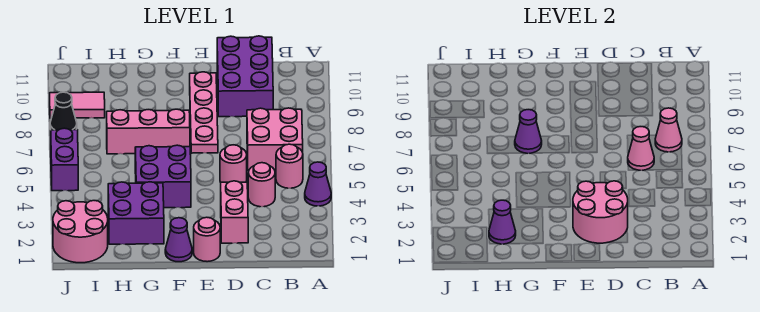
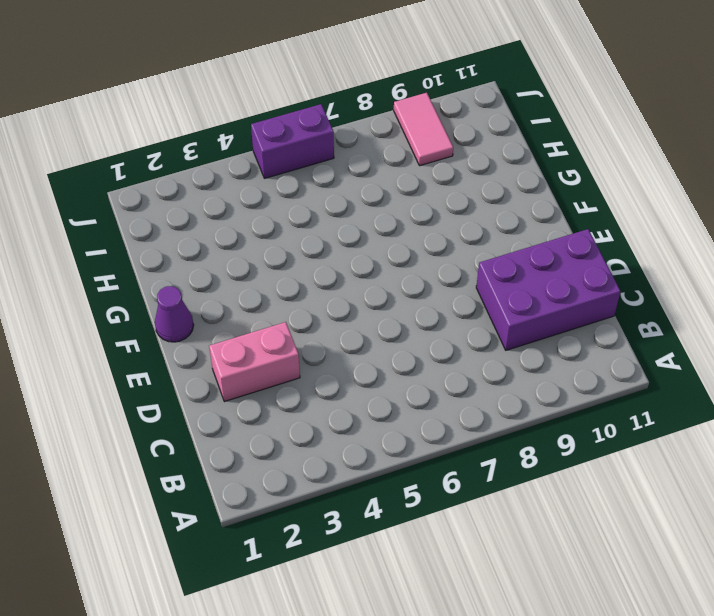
none -> purple cone A4 level 1
none -> pink round brick B5 level 1
none -> pink brick B6:C7 level 1

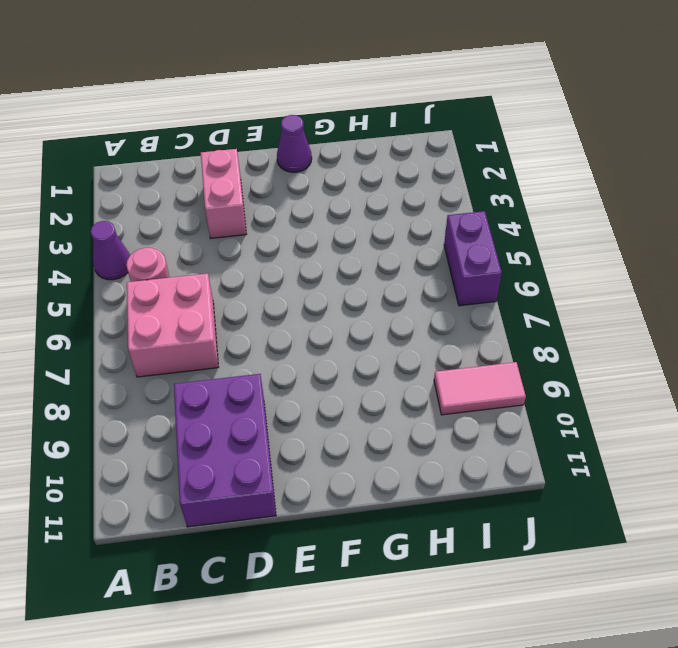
none -> pink round brick C4 level 1
none -> pink round brick D5 level 1
none -> pink round brick E1 level 1

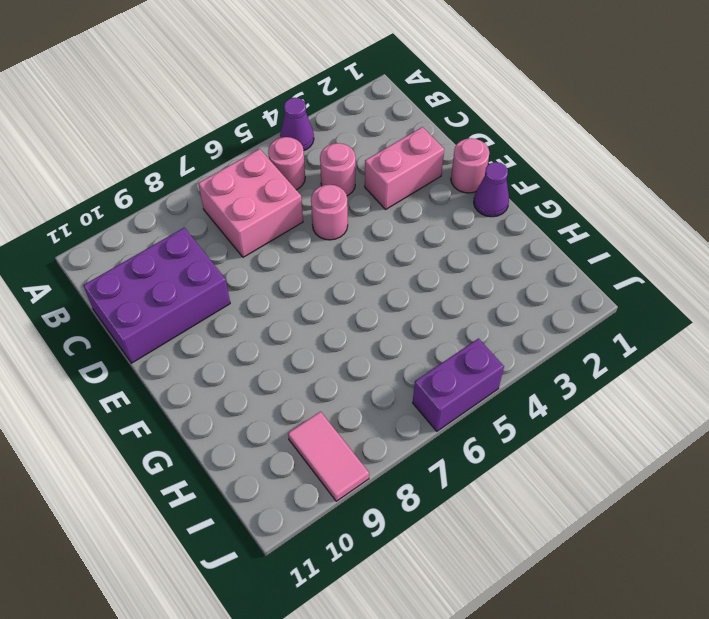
none -> pink plate E7:E10 level 1
none -> purple brick F4:G5 level 1
none -> pink brick F7:H7 level 1

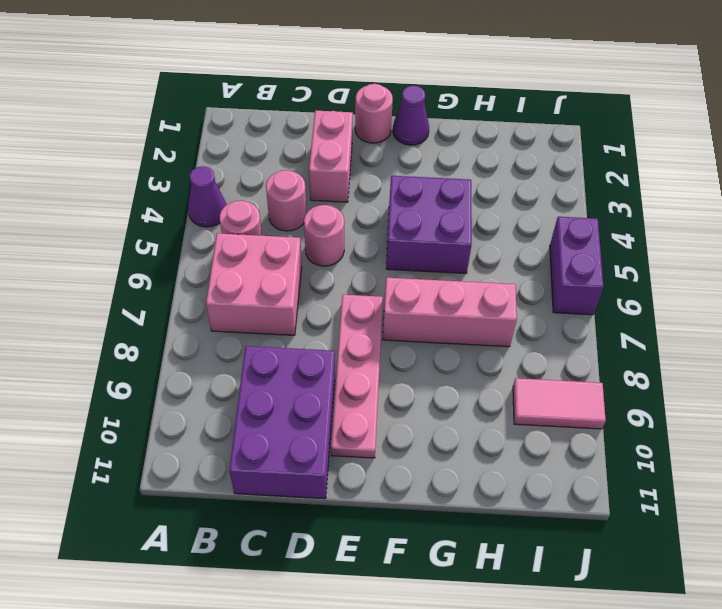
none -> purple brick G2:H3 level 1
none -> pink round brick I1:J2 level 1
none -> black cone J8 level 1

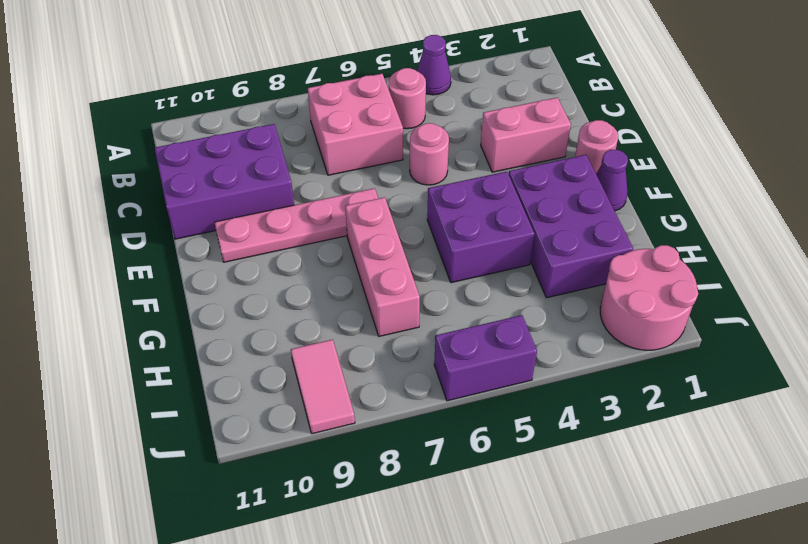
purple brick F2:H3 level 1 -> purple brick G2:H3 level 1
none -> pink round brick C4 level 1
none -> black cone J8 level 1
none -> pink cone B7 level 2

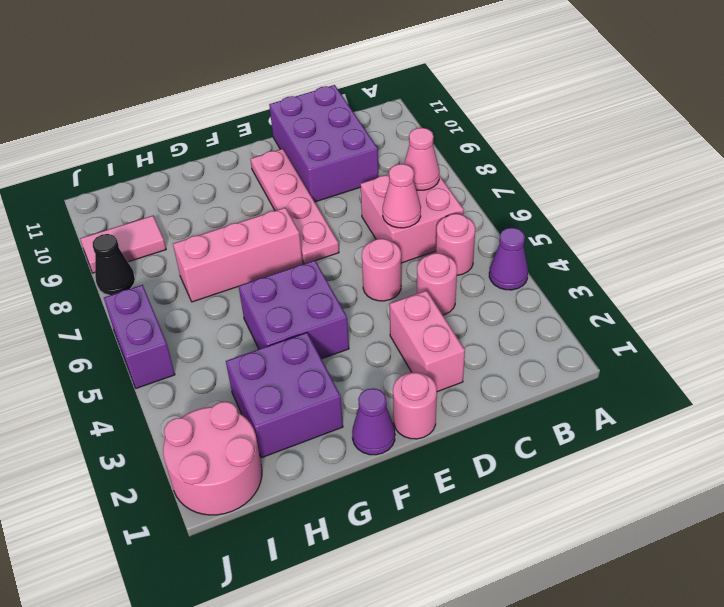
none -> pink round brick D2:E3 level 2
none -> purple cone G7 level 2
none -> purple cone H2 level 2

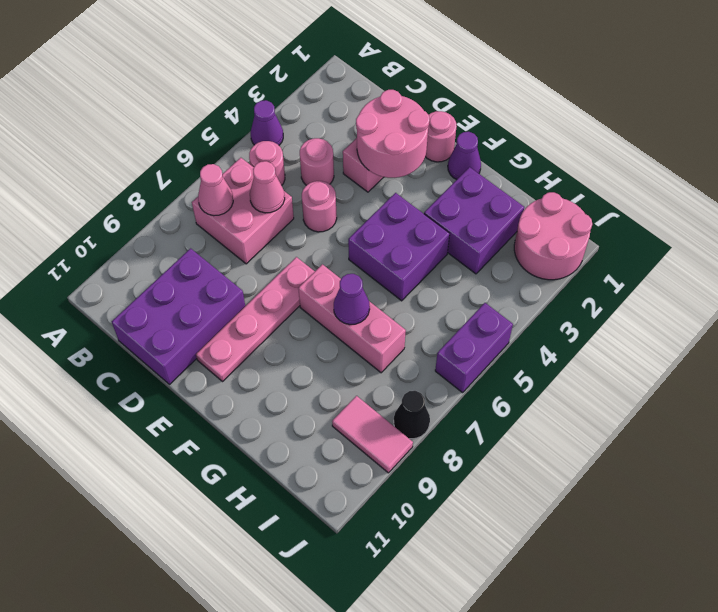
none -> purple cone H2 level 2

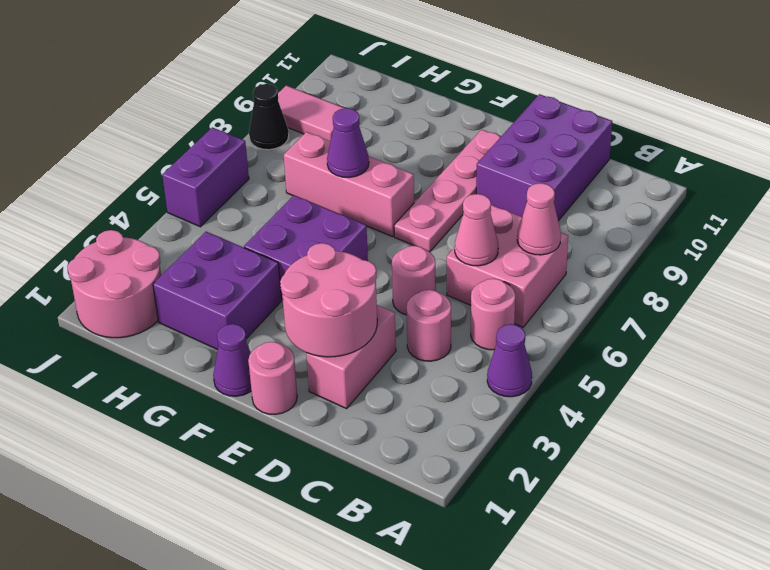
none -> purple cone H2 level 2

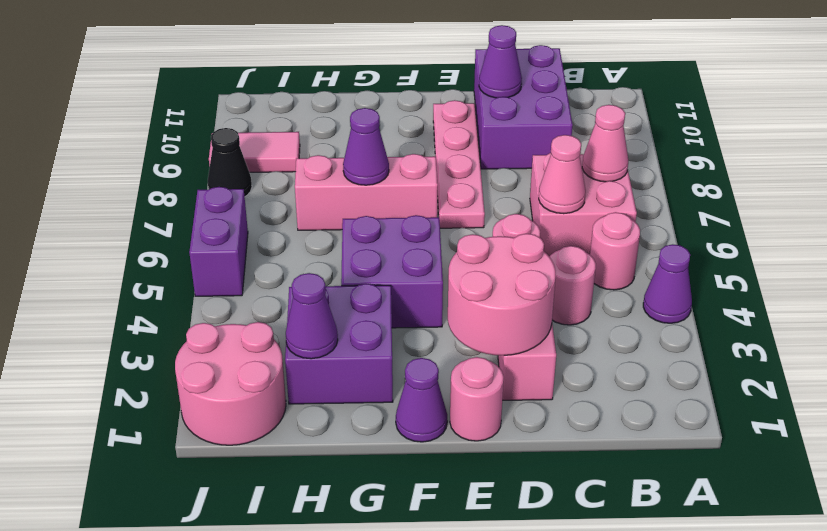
purple cone D10 level 2 -> none

